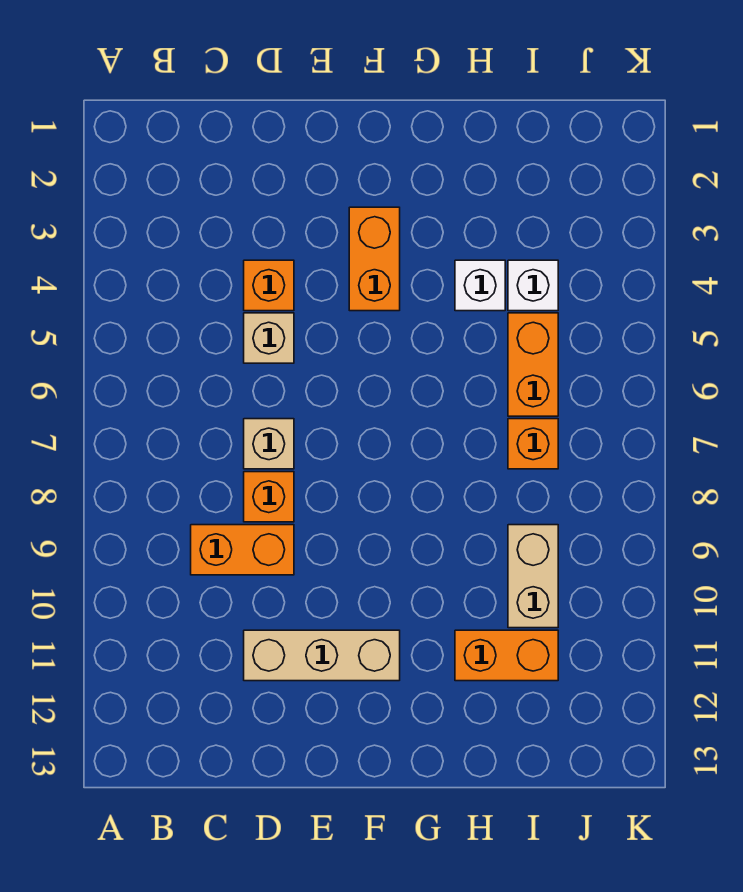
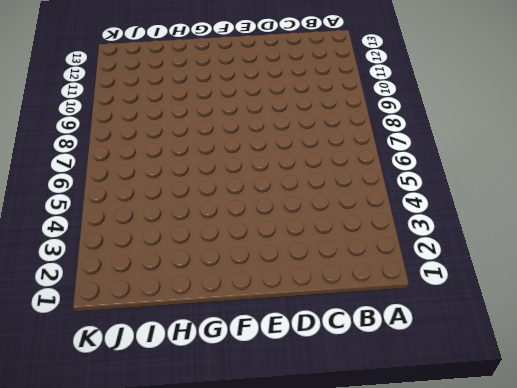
none -> orange brick C9:D9 level 1
none -> orange brick D4 level 1
none -> tan brick D5 level 1

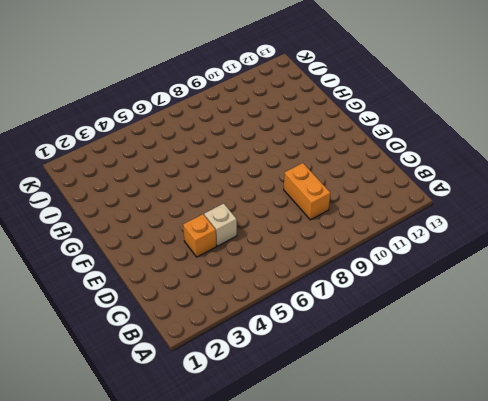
none -> tan brick D7 level 1
none -> orange brick D8 level 1
none -> tan brick D11:F11 level 1

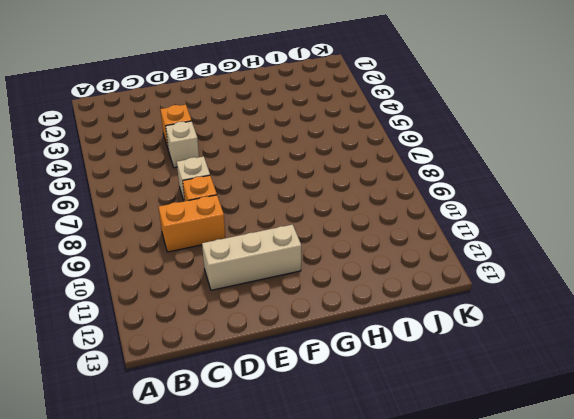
none -> orange brick F3:F4 level 1
none -> white brick H4 level 1
none -> orange brick H11:I11 level 1

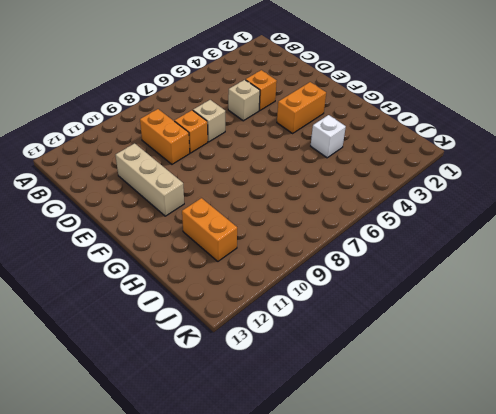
none -> white brick I4 level 1
none -> orange brick I5:I6 level 1
none -> orange brick I7 level 1

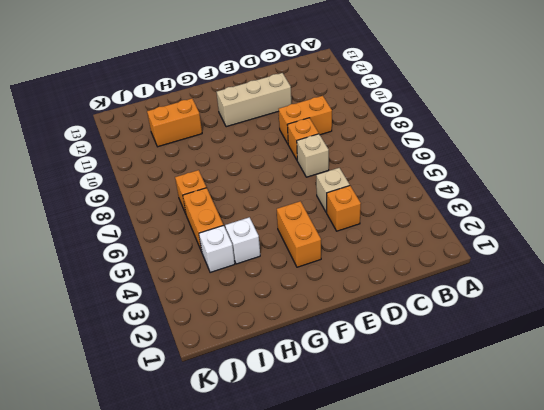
none -> tan brick I9:I10 level 1

